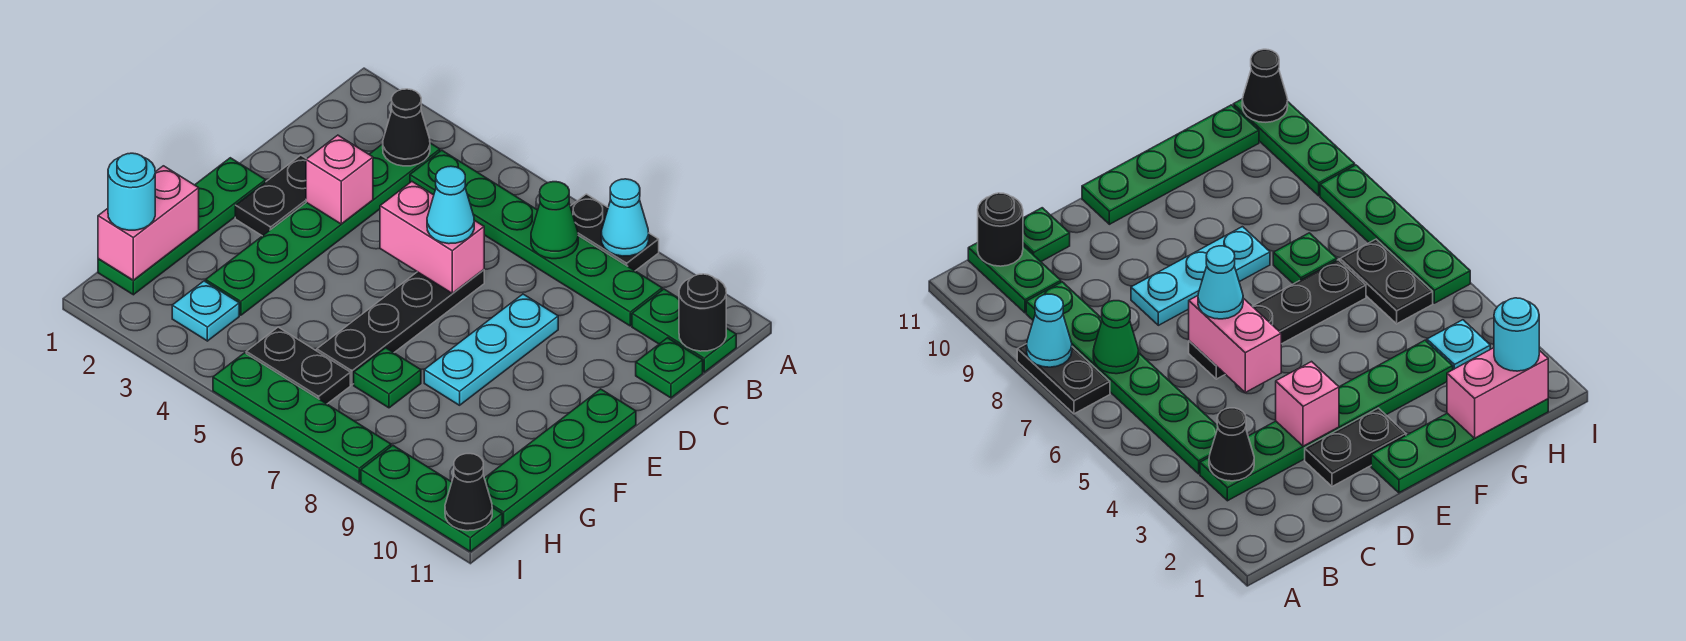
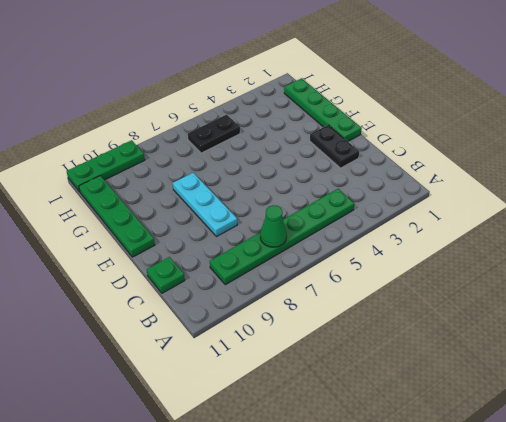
none -> black plate A7:A8 level 1
none -> green plate B3:G3 level 1
none -> green plate B10:B11 level 1

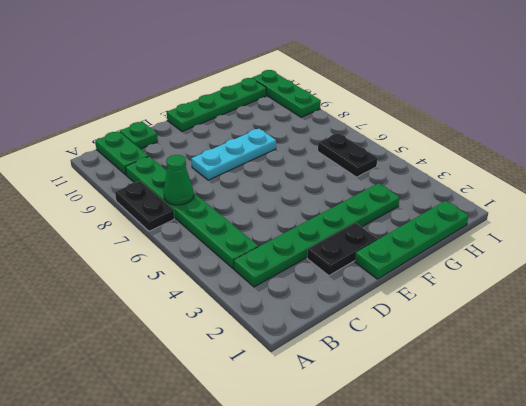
none -> black plate D6:G6 level 1
none -> green plate G7 level 1
none -> cyan plate H3 level 1

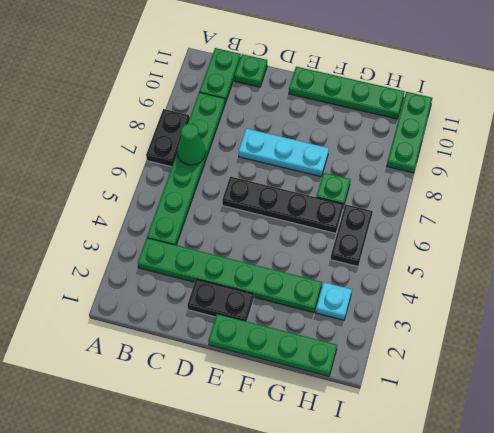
none -> green plate I5:I8 level 1
none -> cyan cone A8 level 2
none -> black cone B3 level 2

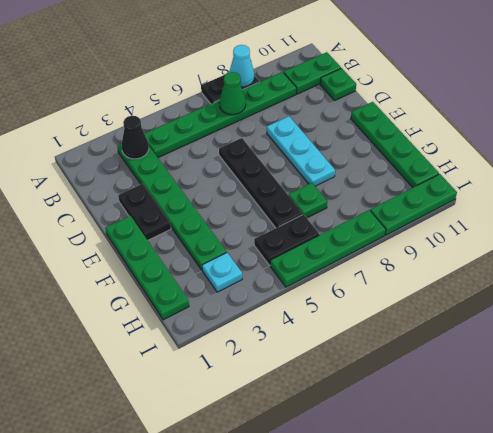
none -> black round brick B11 level 2
none -> pink brick D3 level 2
none -> pink brick D5:D6 level 2

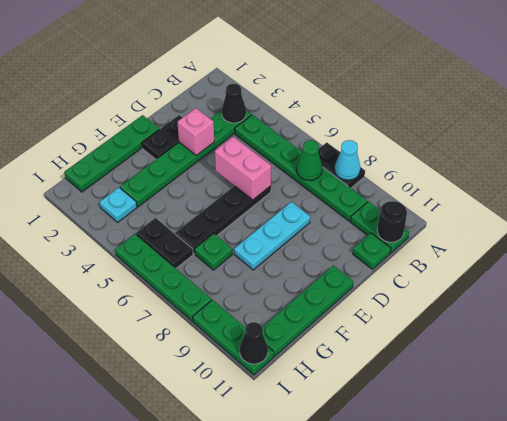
none -> pink brick G1:H1 level 2
none -> cyan cone D6 level 3
none -> cyan round brick H1 level 3

